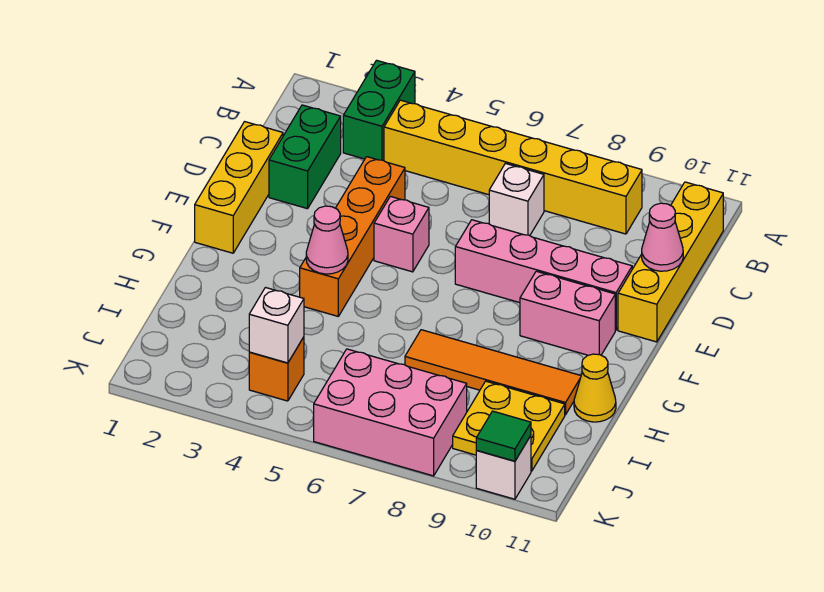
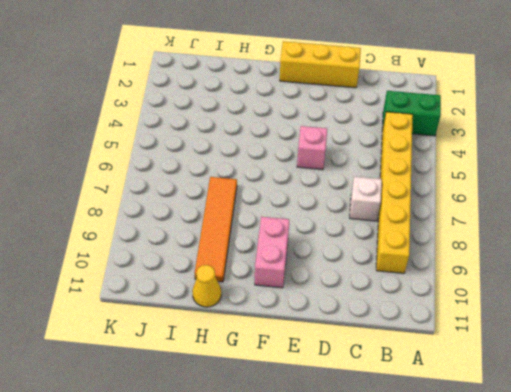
none -> yellow brick B11:E11 level 1
none -> green brick C2:D2 level 1
none -> orange brick D4:G4 level 1

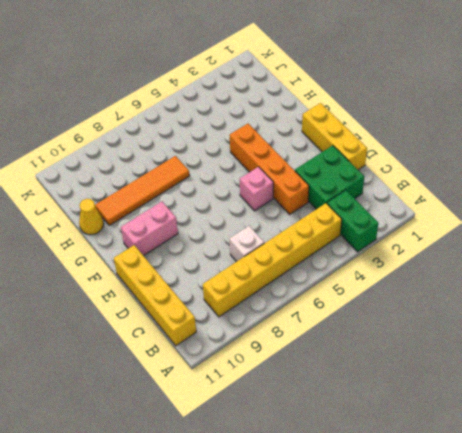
green brick C2:D3 level 1 -> green brick C2:D2 level 1
none -> pink brick E7:E10 level 1
none -> yellow plate I9:J10 level 1
none -> orange brick J4 level 1

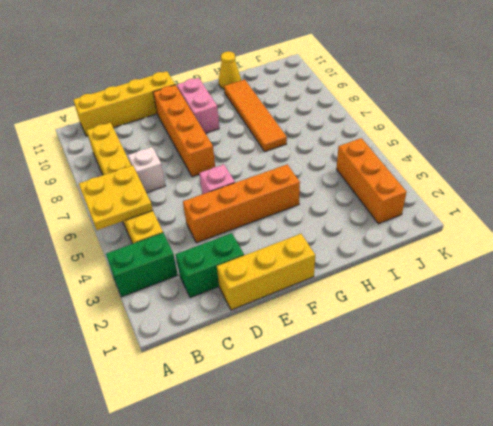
yellow plate A5:B6 level 2 -> yellow plate I9:J10 level 1
orange brick E7:E10 level 1 -> pink brick E7:E10 level 1
orange brick J2:J4 level 1 -> orange brick J4 level 1
none -> pink brick J6:K8 level 1
none -> white brick K10 level 1
none -> pink cone D11 level 2

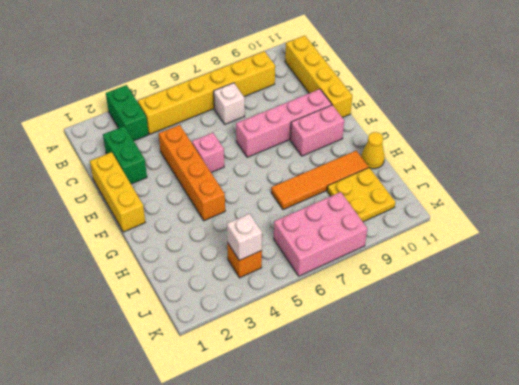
none -> white brick K10 level 1
none -> pink cone D11 level 2
none -> pink cone G4 level 2

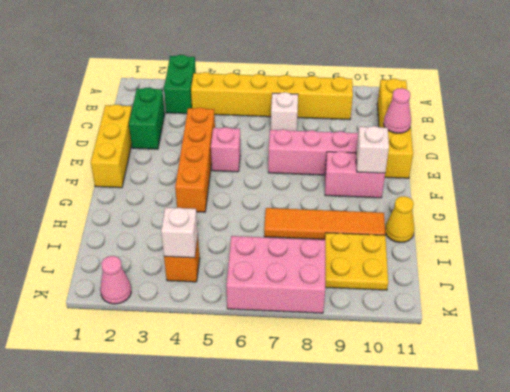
white brick F10 level 2 -> white brick K10 level 1
pink cone K2 level 1 -> pink cone G4 level 2
none -> green tile K10 level 2

